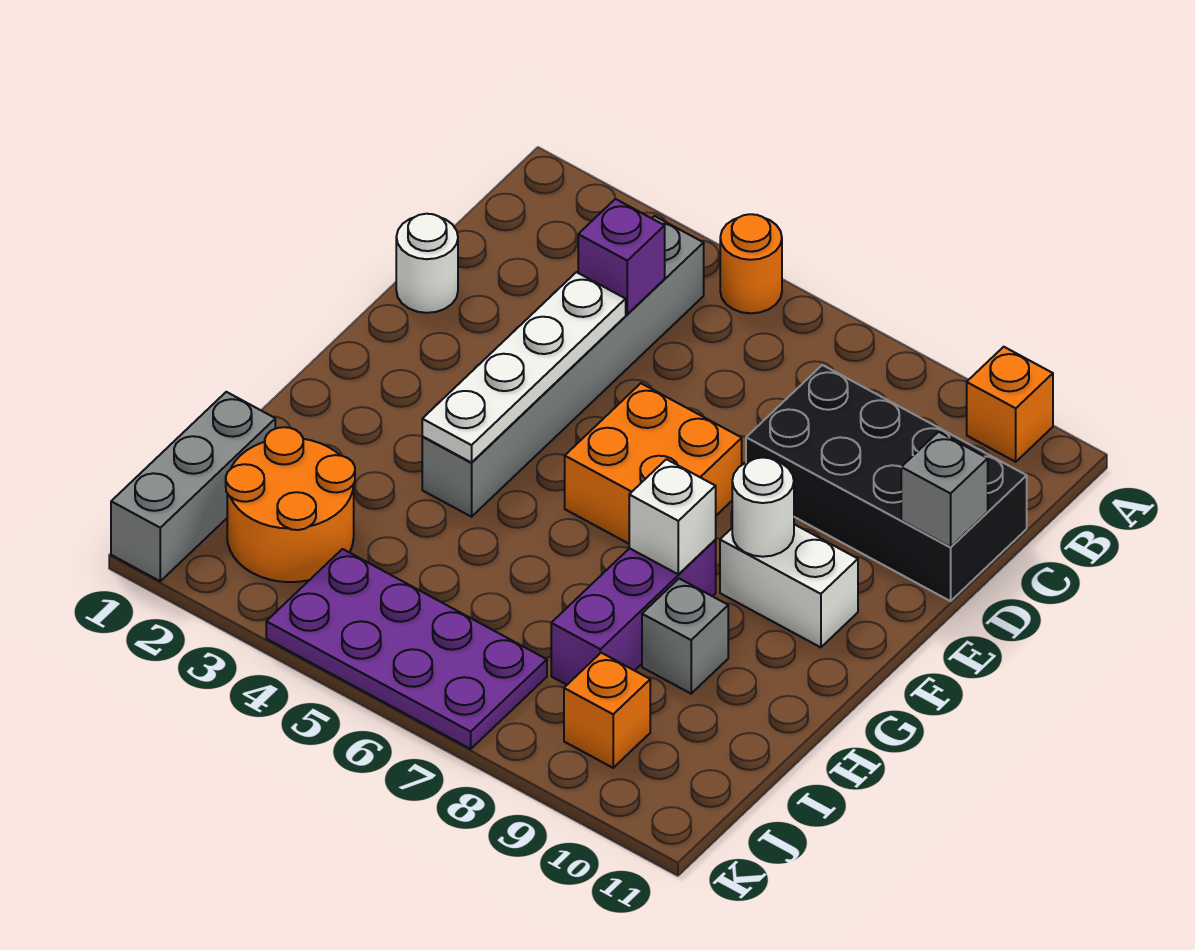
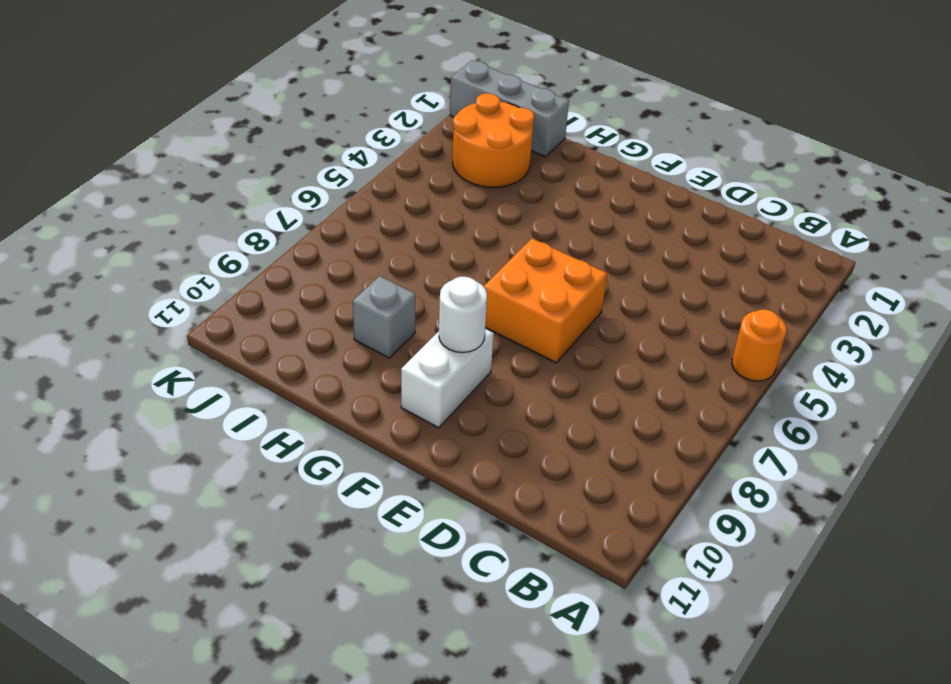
none -> orange brick A10 level 1
none -> grey brick B4:G4 level 1
none -> black brick C8:D11 level 1

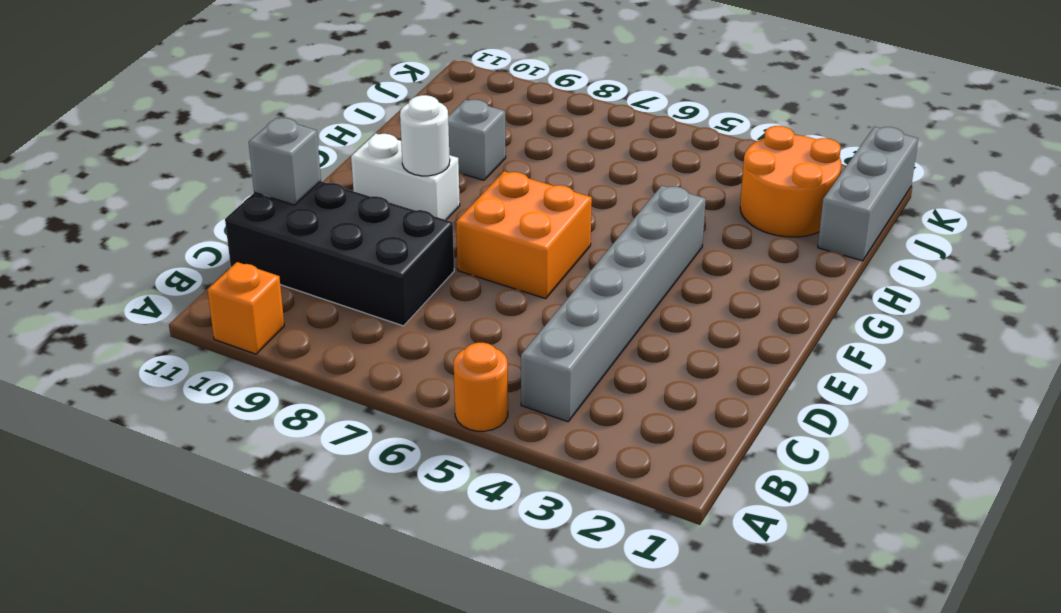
none -> white round brick D1 level 1
none -> purple brick G8:I8 level 1
none -> purple plate J4:K7 level 1

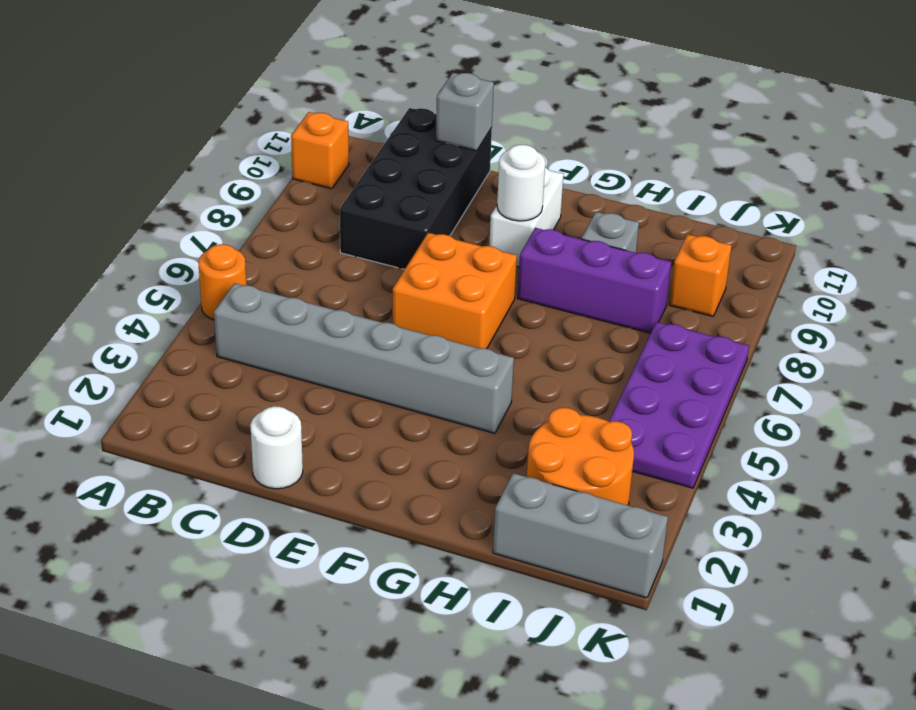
none -> purple brick C4 level 2
none -> white plate D4:G4 level 2
none -> white brick G8 level 2

